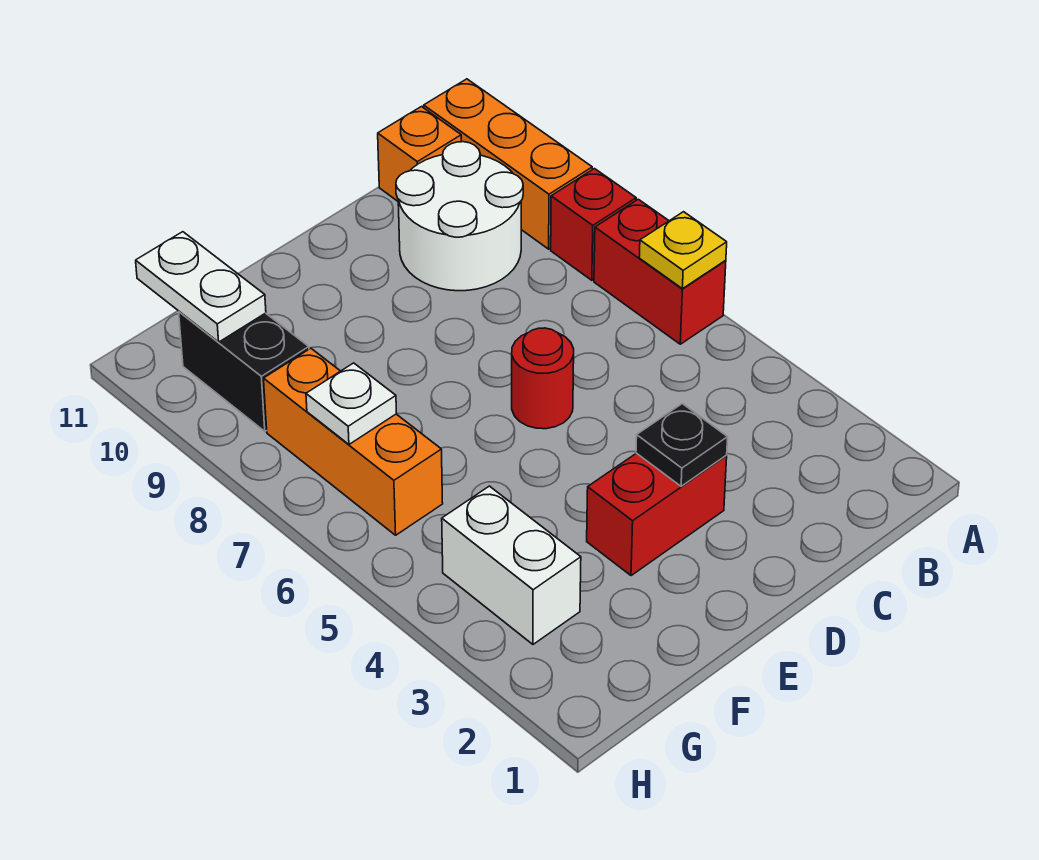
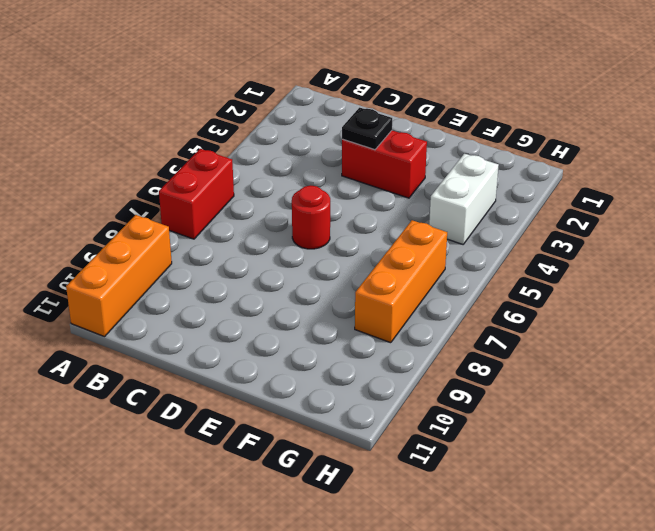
none -> red brick A8 level 1
none -> white round brick B9:C10 level 1
none -> orange brick B11 level 1

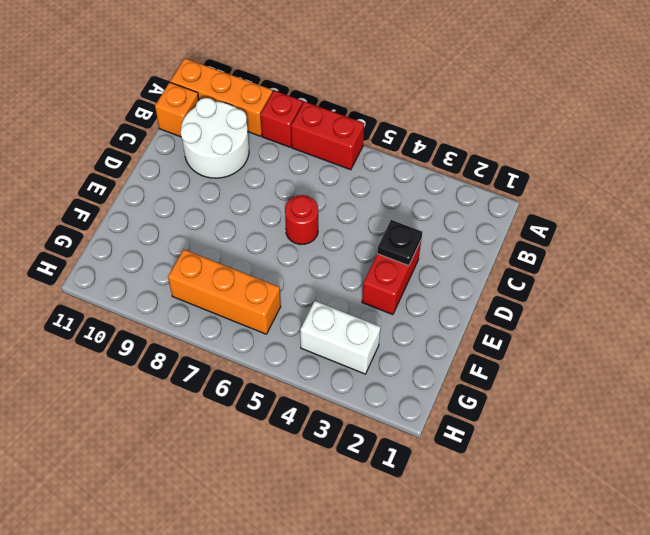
none -> black brick G9:G10 level 1
none -> yellow plate A6 level 2
none -> white plate G7 level 2

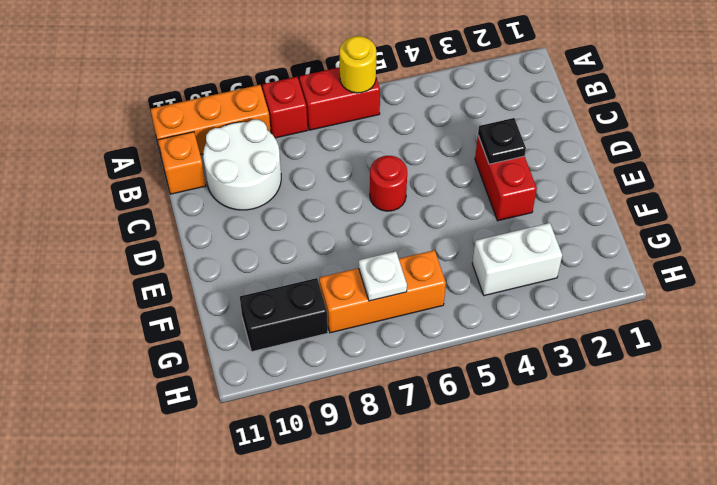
yellow round brick A6 level 2 -> yellow plate A6 level 2
none -> white plate G10:G11 level 2

